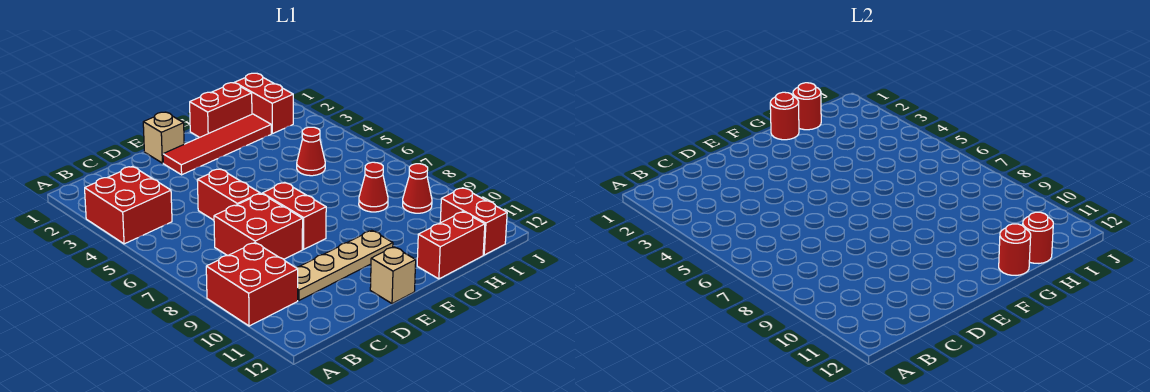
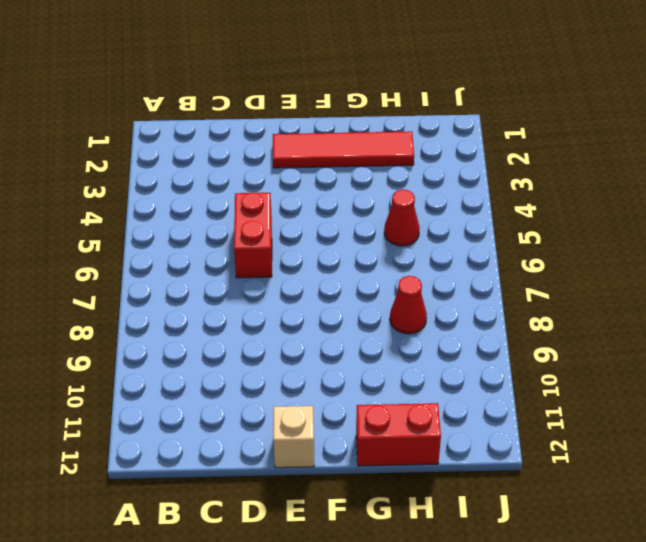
none -> red brick A3:B4 level 1
none -> red brick A9:B10 level 1
none -> red brick C7:D8 level 1

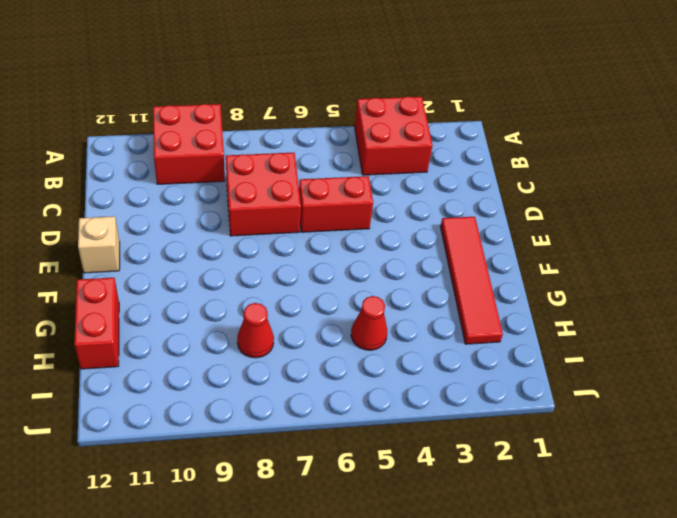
none -> tan plate C10:F10 level 1
none -> tan brick E1 level 1
none -> red brick E7:E8 level 1

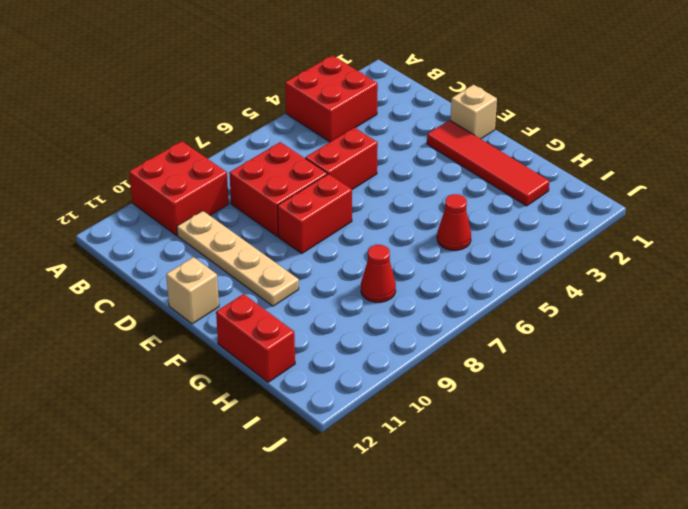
none -> red brick G1:H1 level 1
none -> red brick I1:I2 level 1
none -> red cone I9 level 1

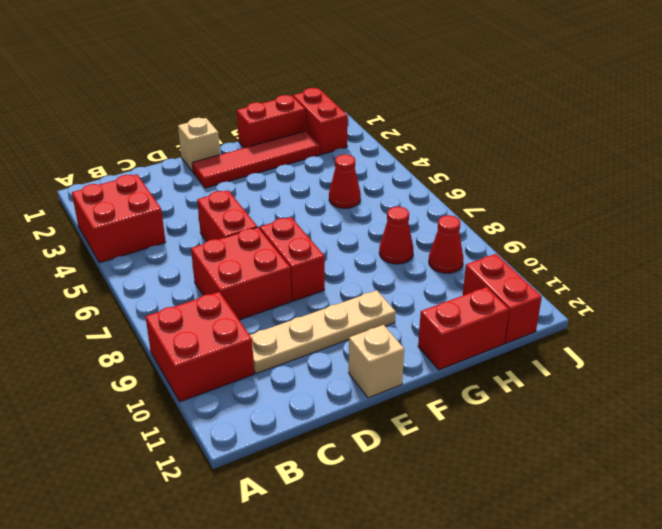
none -> red round brick G1 level 2
none -> red round brick G12 level 2
none -> red round brick H1 level 2

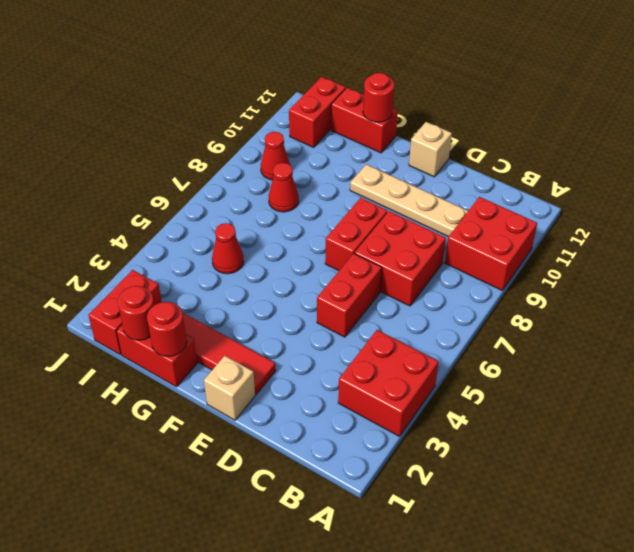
none -> red round brick H12 level 2

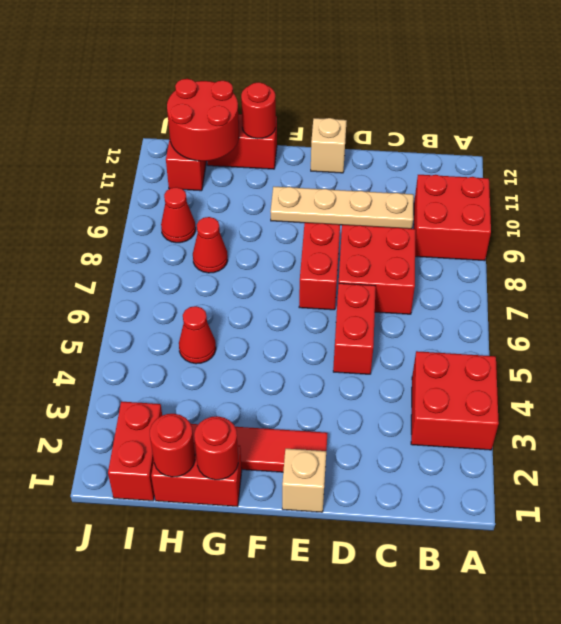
red round brick H11:I12 level 2 -> red round brick H12 level 2

